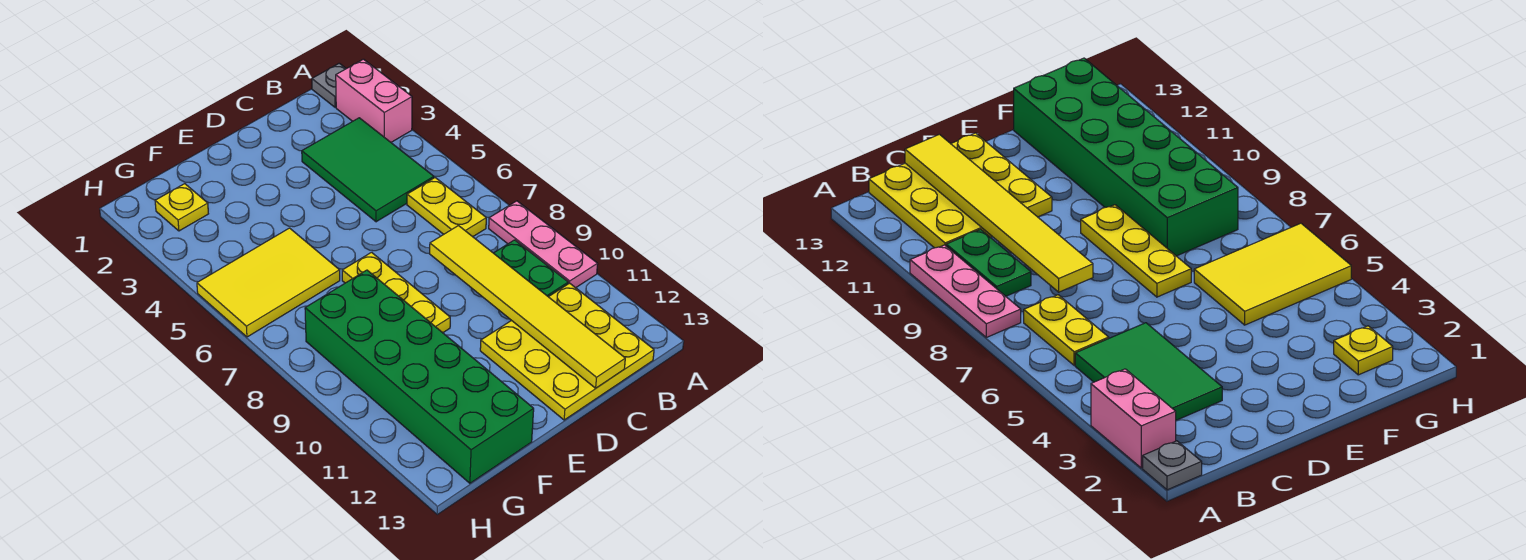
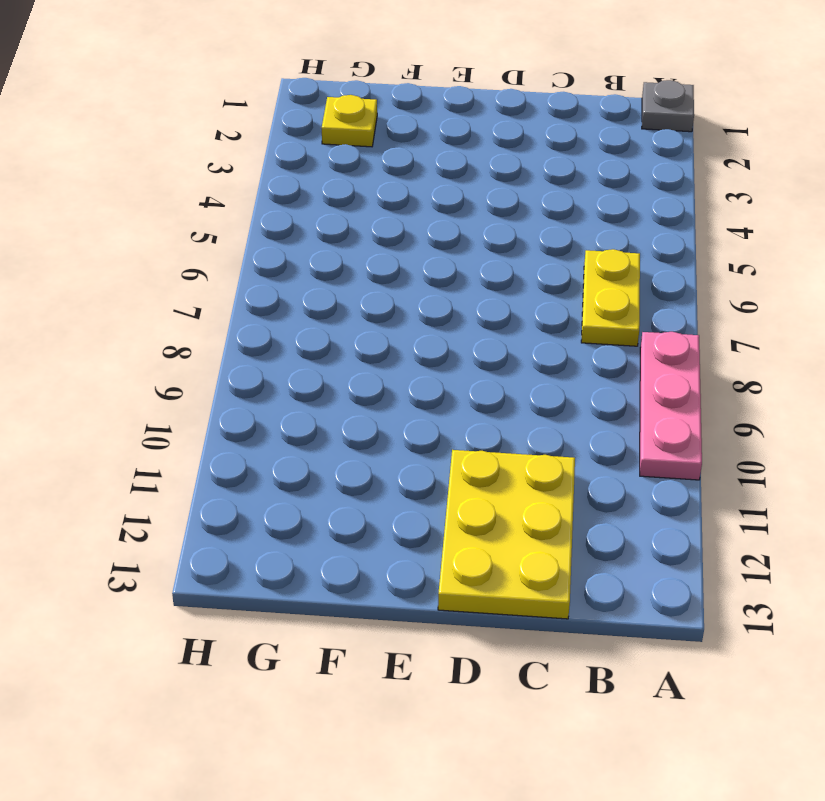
yellow plate C11:D13 level 1 -> yellow plate B11:D13 level 1
none -> pink brick A2:A3 level 1
none -> green tile B3:C5 level 1
none -> green plate B9:B10 level 1

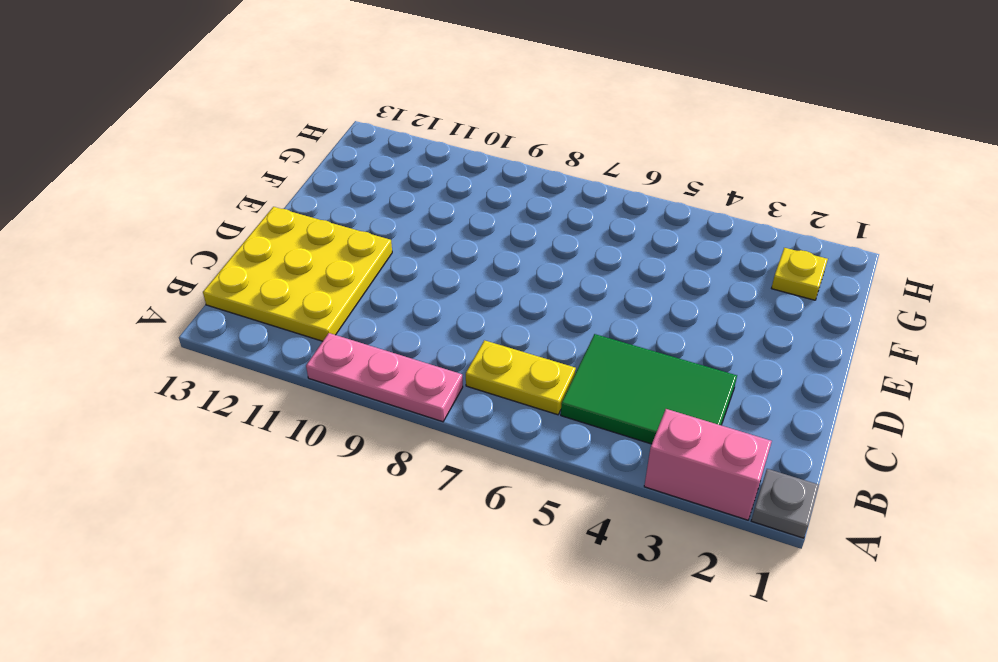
none -> green plate B9:B10 level 1
none -> yellow plate E7:E9 level 1
none -> yellow tile F5:H6 level 1

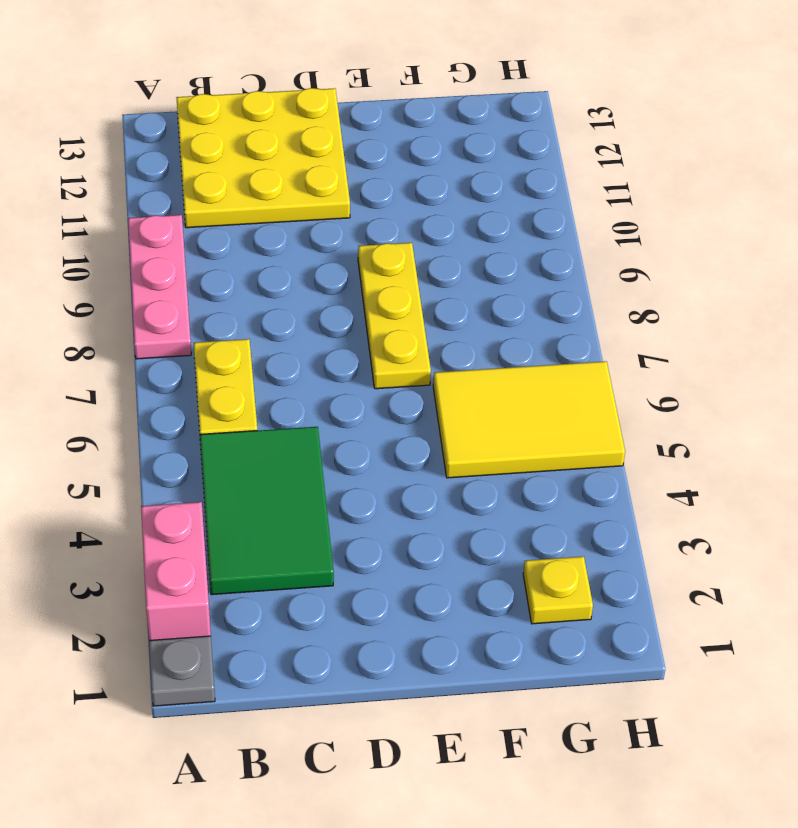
none -> green plate B9:B10 level 1
none -> green brick F8:G13 level 1
none -> yellow tile C8:C13 level 2

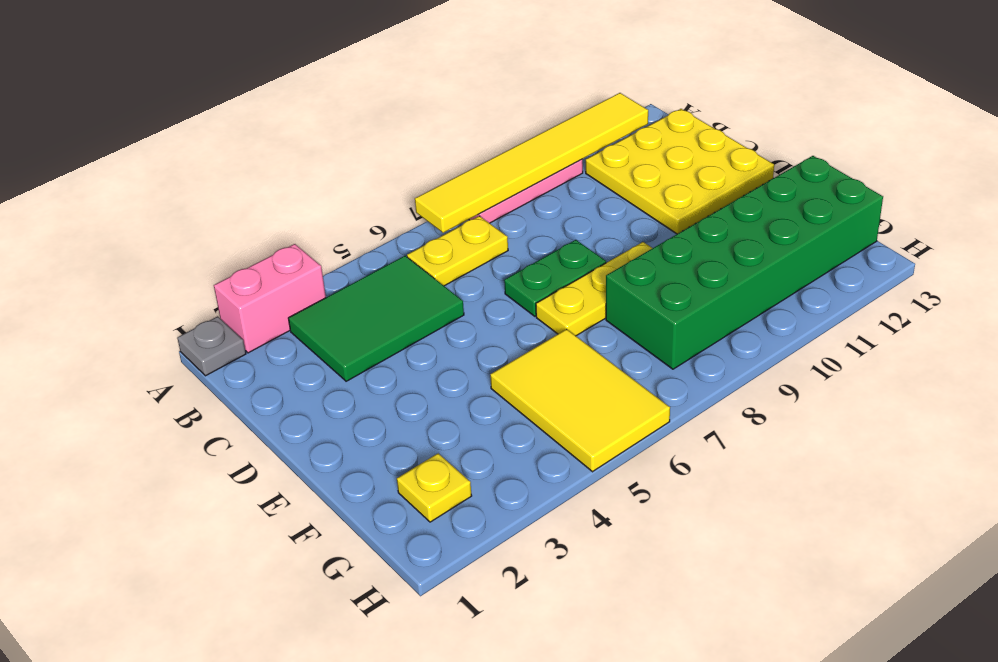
yellow tile A7:A12 level 2 -> yellow tile C8:C13 level 2
green plate D7:D8 level 1 -> green plate B9:B10 level 1

